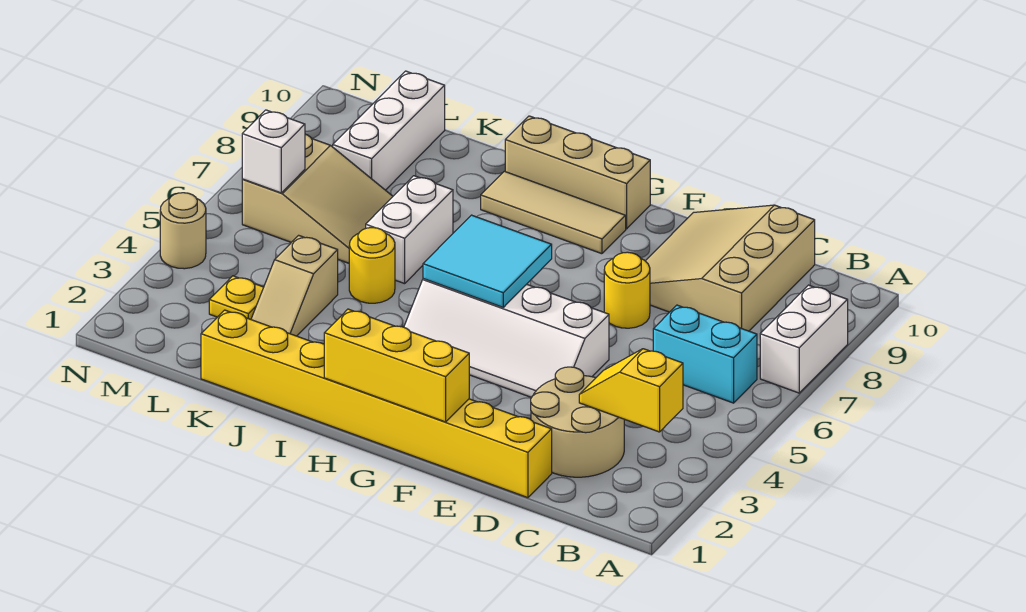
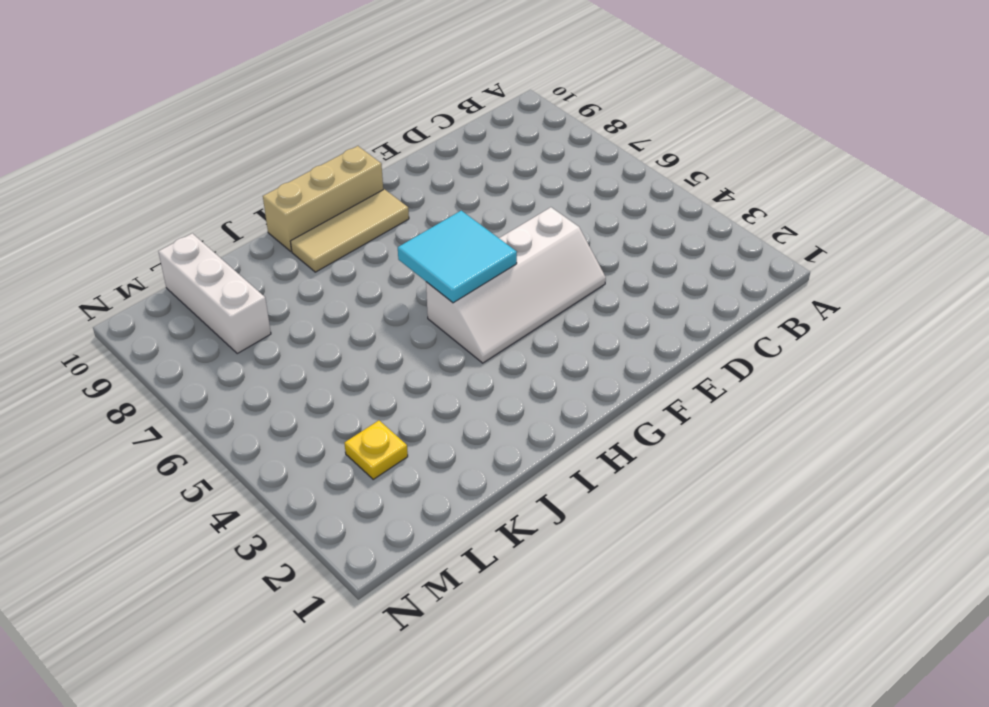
none -> white brick A7:A8 level 1
none -> cyan brick B6:C6 level 1
none -> tan round brick C2:D3 level 1

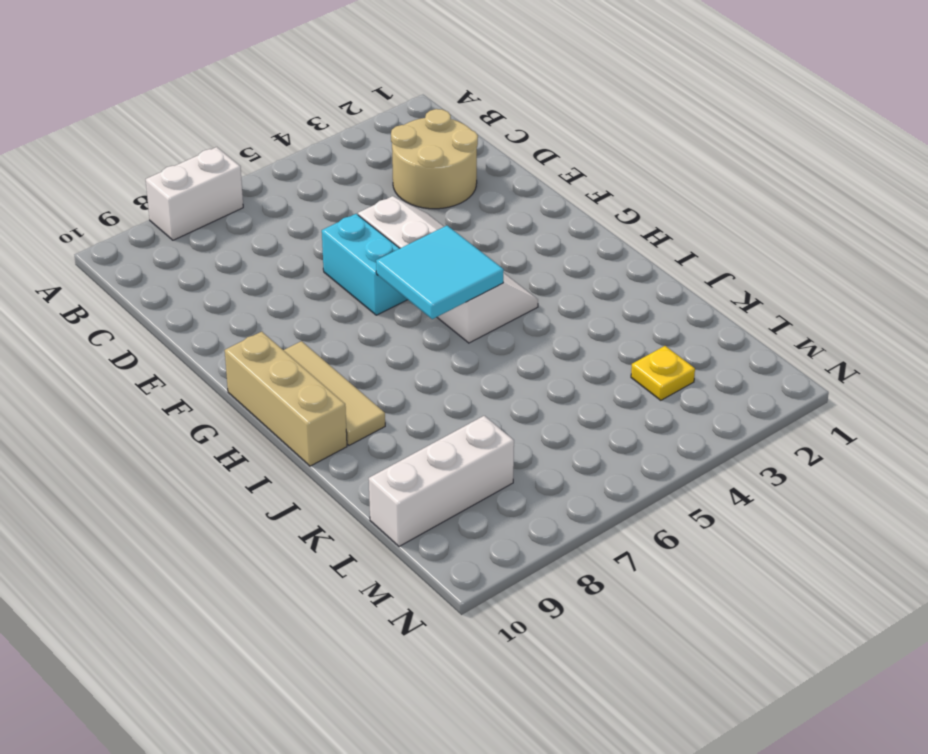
cyan brick E6:F6 level 1 -> cyan brick B6:C6 level 1
none -> tan slope C8:E10 level 1 top C
none -> yellow brick D1:K1 level 1
none -> yellow round brick E7 level 1

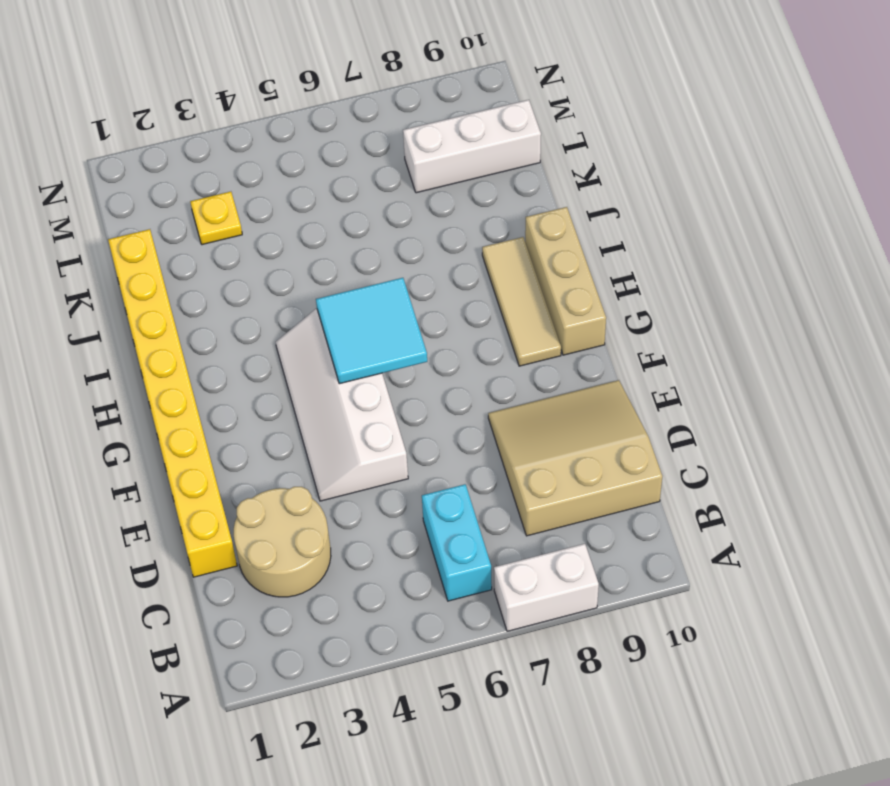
none -> yellow round brick E7 level 1
none -> yellow round brick J5 level 1
none -> white brick J6:J7 level 1

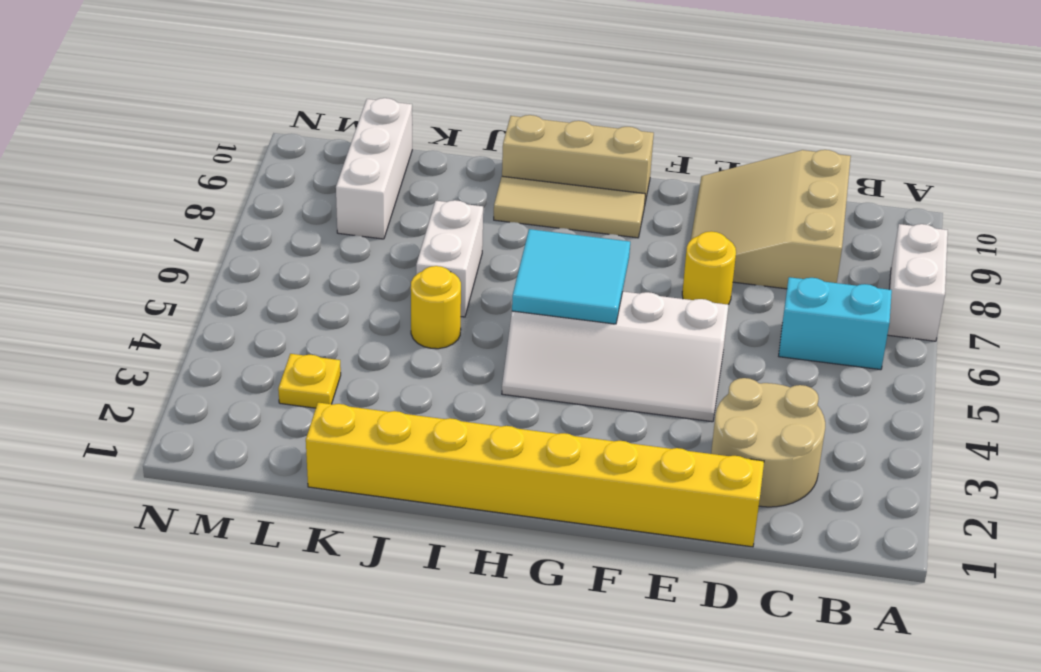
none -> tan slope K3:K4 level 1 top 4
none -> tan slope K6:M7 level 1 top M
none -> tan round brick N4 level 1

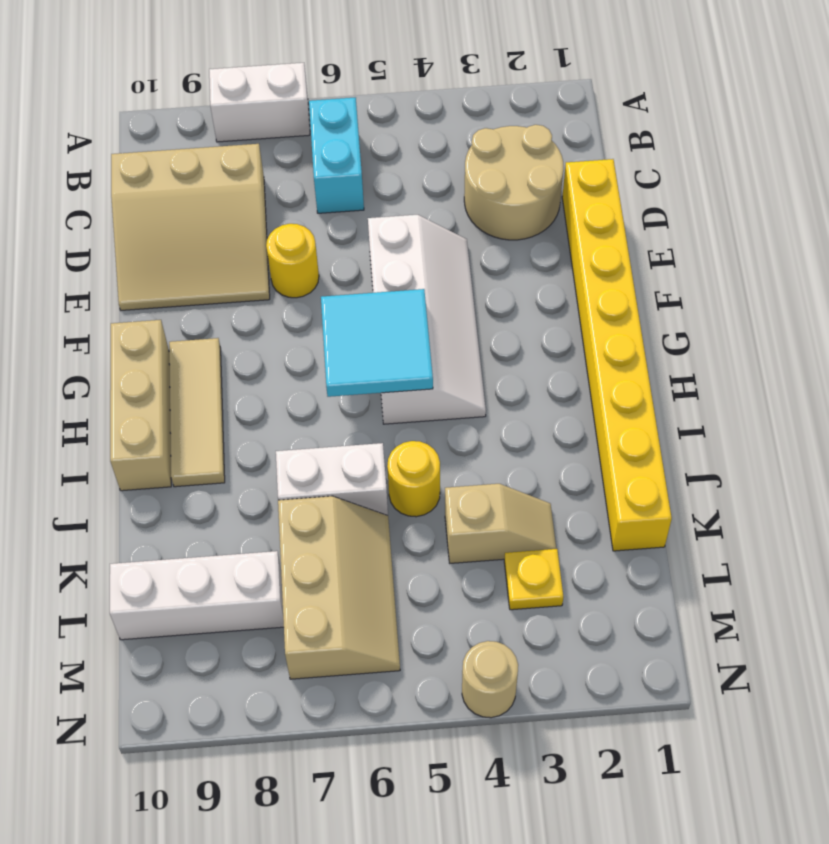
tan slope K6:M7 level 1 top 7 -> tan slope K6:M7 level 1 top M
none -> yellow slope B3:C3 level 2 top B
none -> yellow brick F1:H1 level 2
none -> white brick M6 level 2

